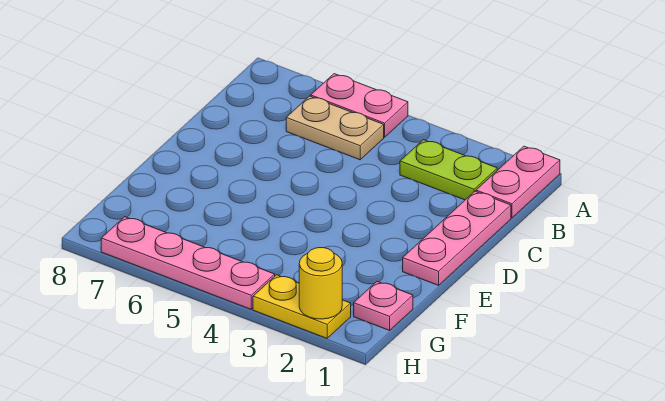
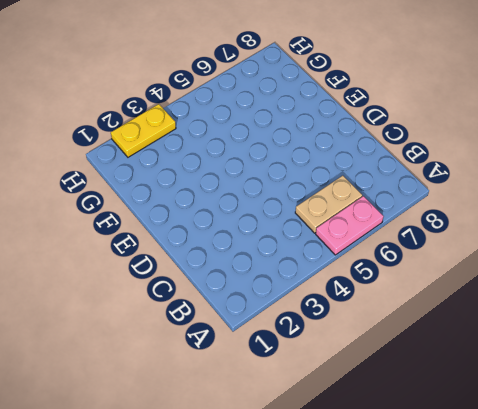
none -> pink plate A1:B1 level 1
none -> lime plate B2:B3 level 1

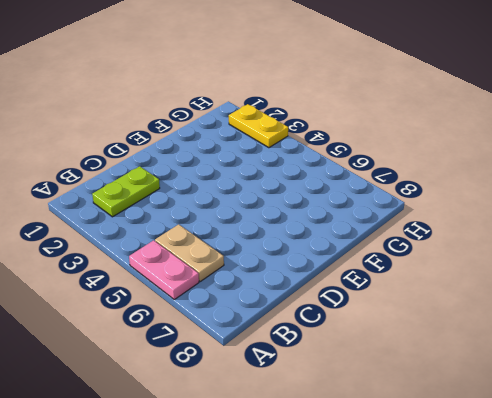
lime plate B2:C2 level 1 -> lime plate B2:B3 level 1
none -> pink plate A1:B1 level 1
none -> pink plate C1:E1 level 1

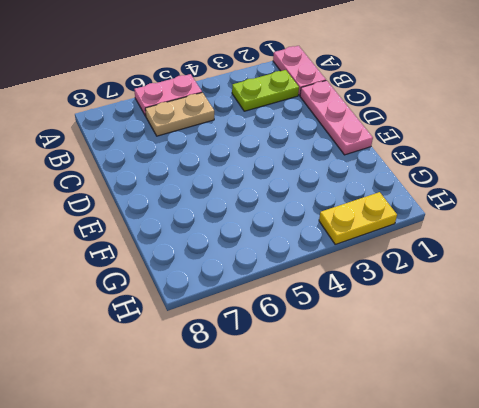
none -> pink plate G1 level 1
none -> pink plate H4:H7 level 1

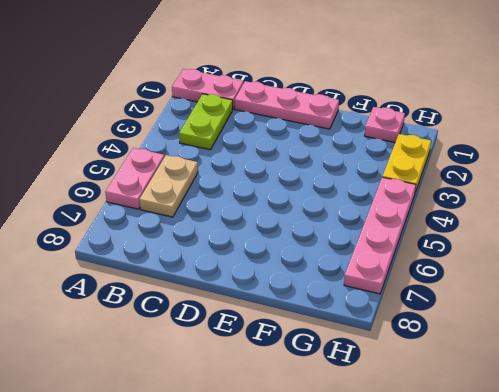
none -> yellow round brick H2 level 2

